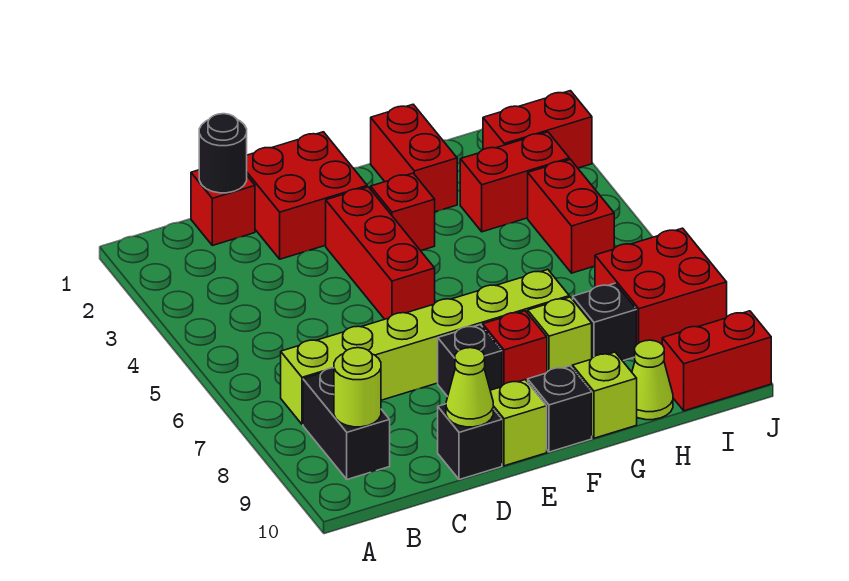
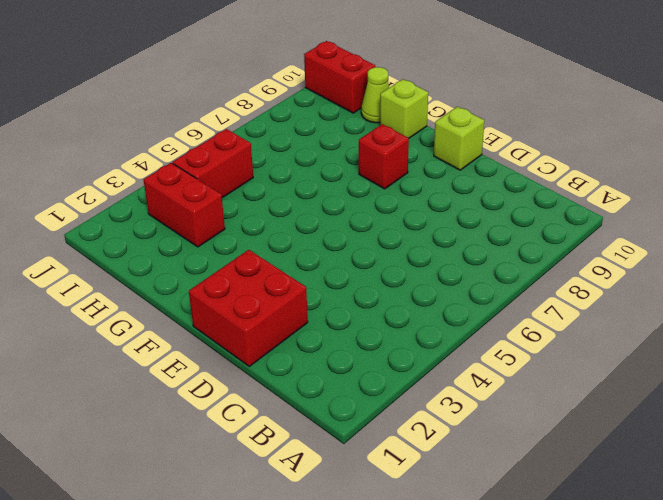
none -> lime brick B7:G7 level 1
none -> black brick B8:B9 level 1
none -> red brick C1 level 1

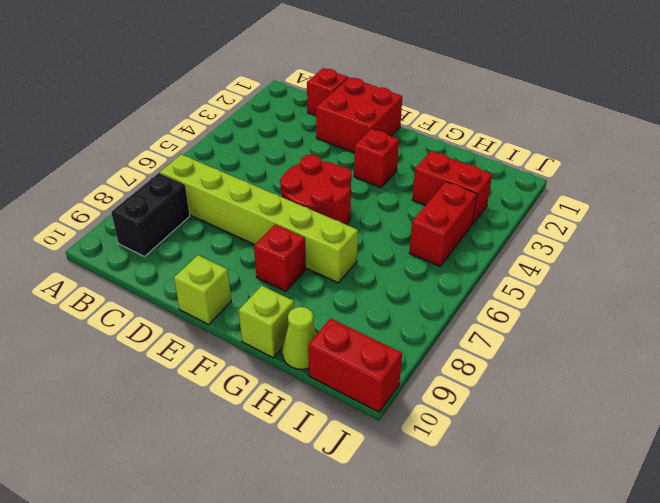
red round brick E5:F6 level 1 -> red brick E3:E5 level 1
none -> black brick D10 level 1
none -> black brick E8 level 1
none -> black brick F10 level 1

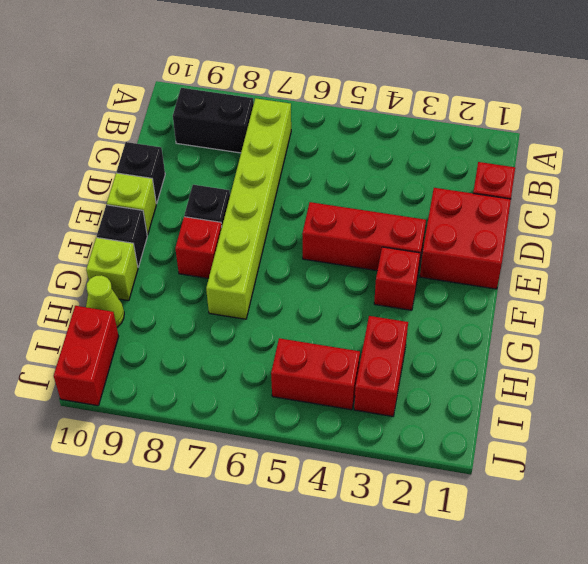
none -> red brick G1:G2 level 1
none -> lime brick G8 level 1
none -> black brick H8 level 1

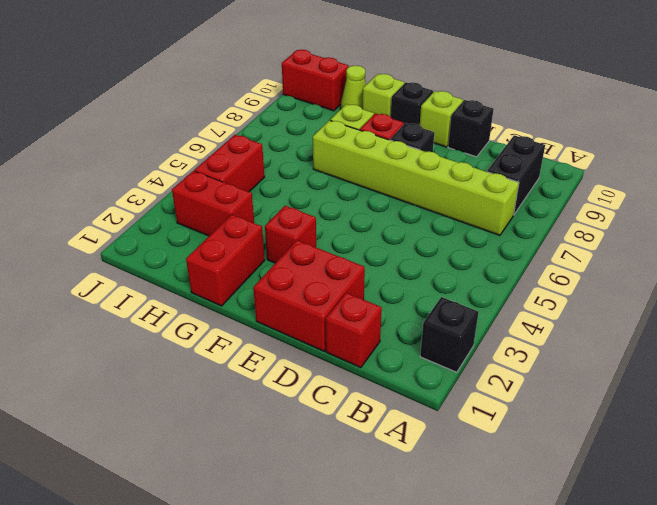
black brick A2 level 1 -> black brick H8 level 1
none -> red brick E3:E5 level 1
none -> red brick I2:J2 level 1
none -> red brick I7:J8 level 1

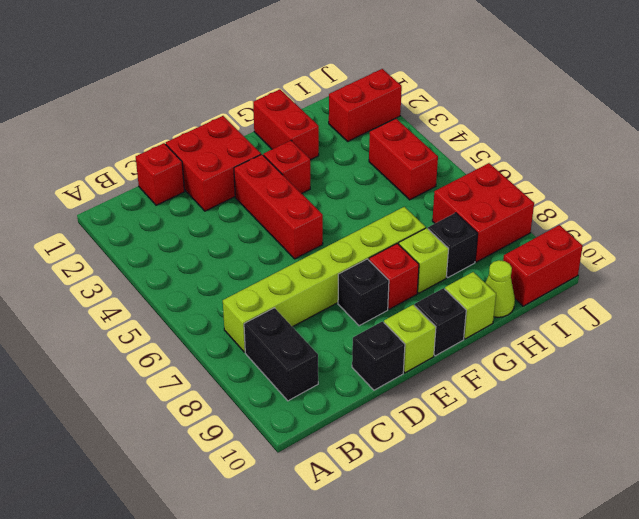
none -> red brick H3:I3 level 1
none -> lime round brick B9 level 2
none -> black round brick C1 level 2

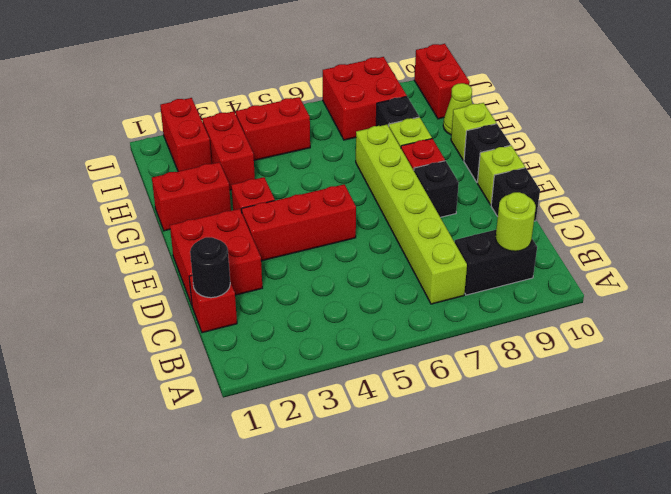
none -> lime cone D10 level 2

